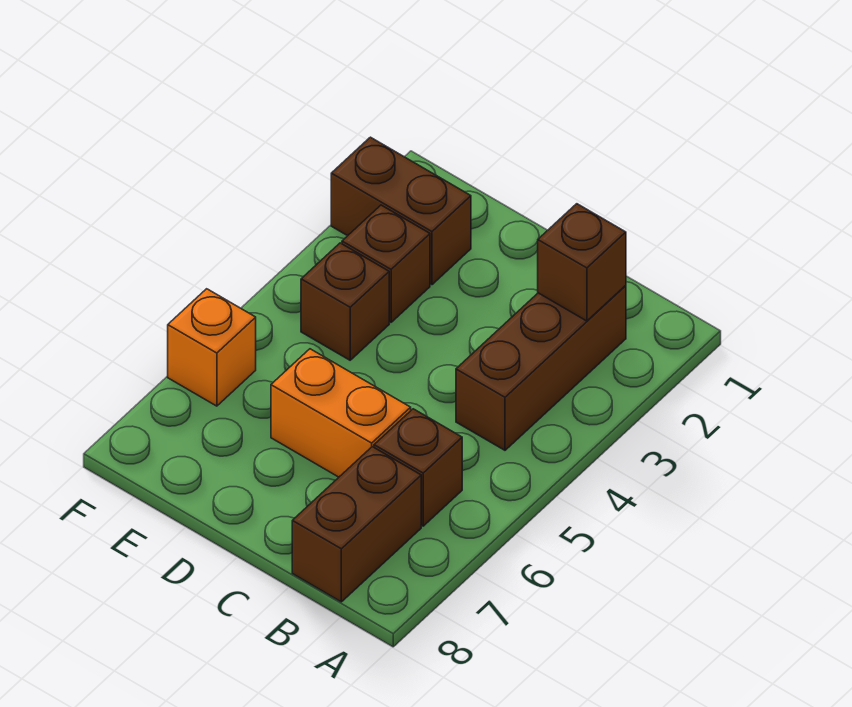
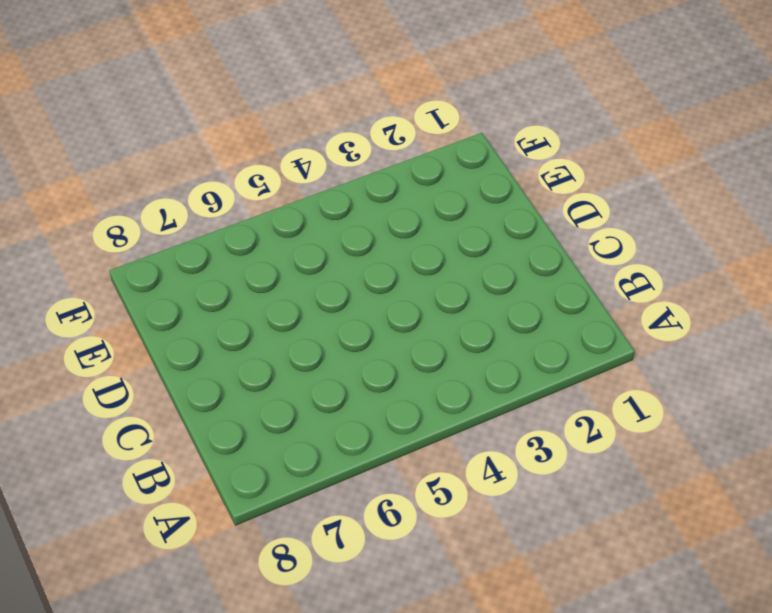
none -> brown brick B2:B4 level 1
none -> brown brick B6 level 1

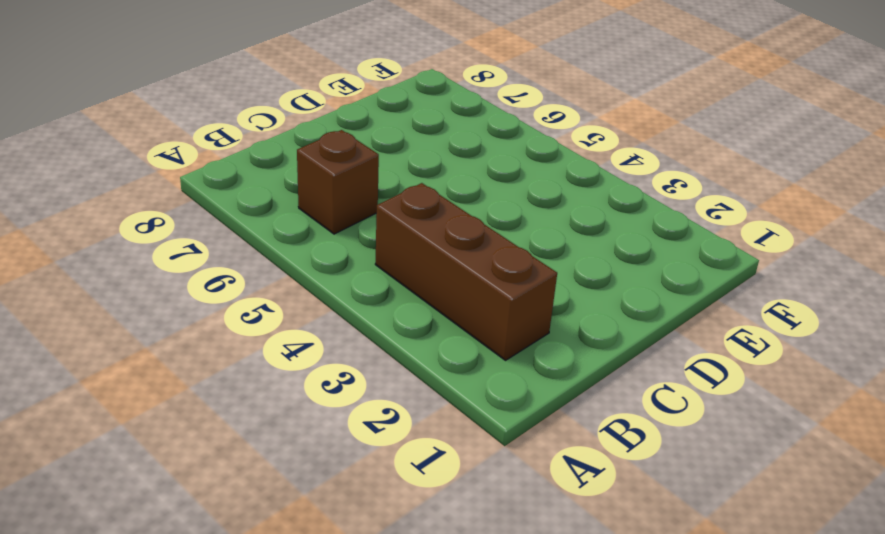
none -> brown brick B7:B8 level 1
none -> orange brick C6:D6 level 1

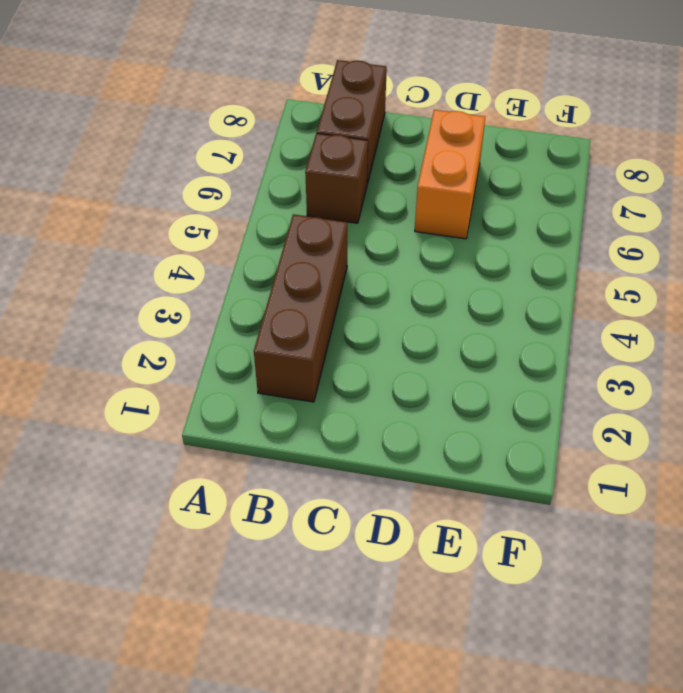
orange brick D6:D7 level 1 -> orange brick C6:D6 level 1
none -> brown brick E2:F2 level 1
none -> brown brick E3 level 1

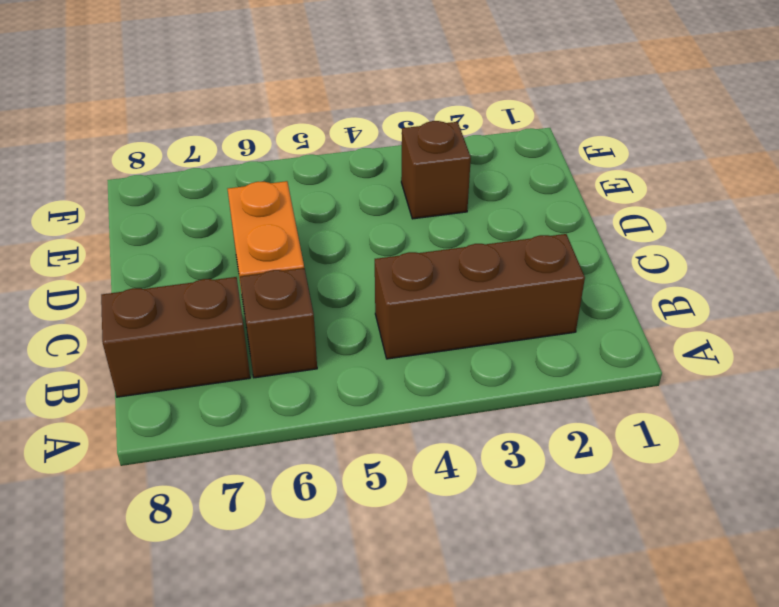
none -> brown brick E2:F2 level 1
none -> brown brick E4 level 1

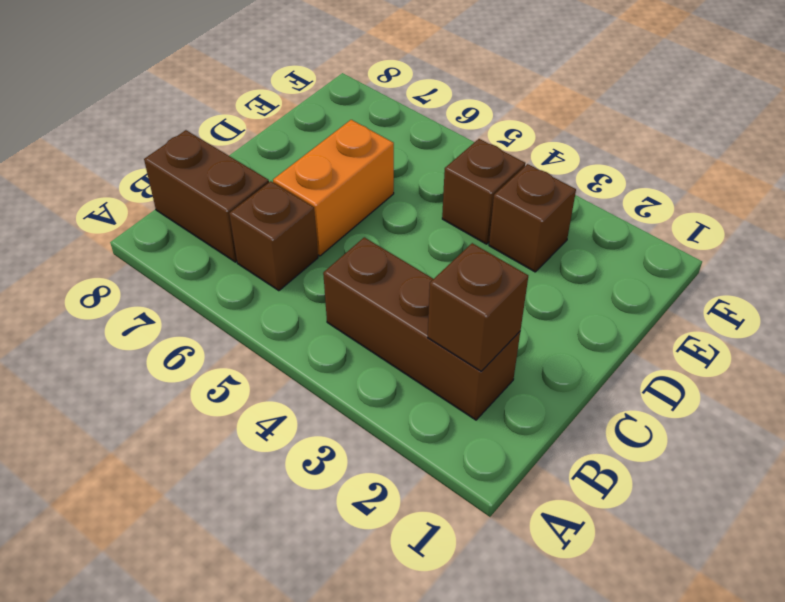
none -> brown brick E2:F2 level 1
none -> orange brick F6 level 1

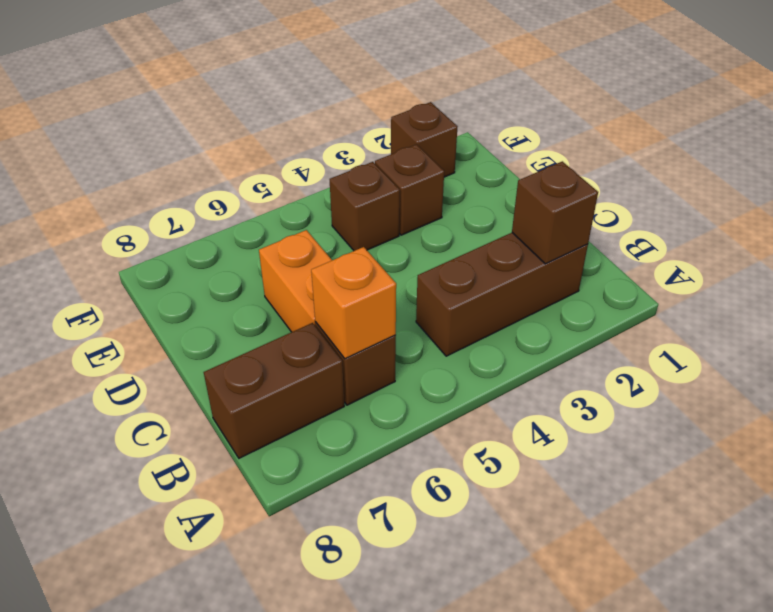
orange brick B6 level 2 -> orange brick F6 level 1
brown brick F2 level 1 -> brown brick E2:F2 level 1

